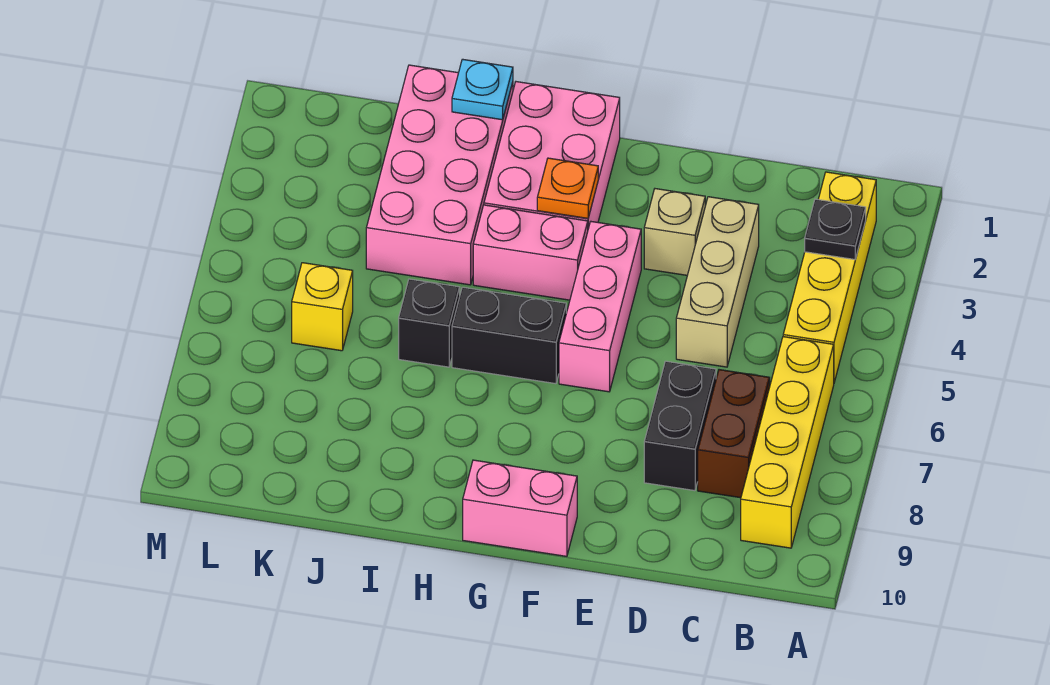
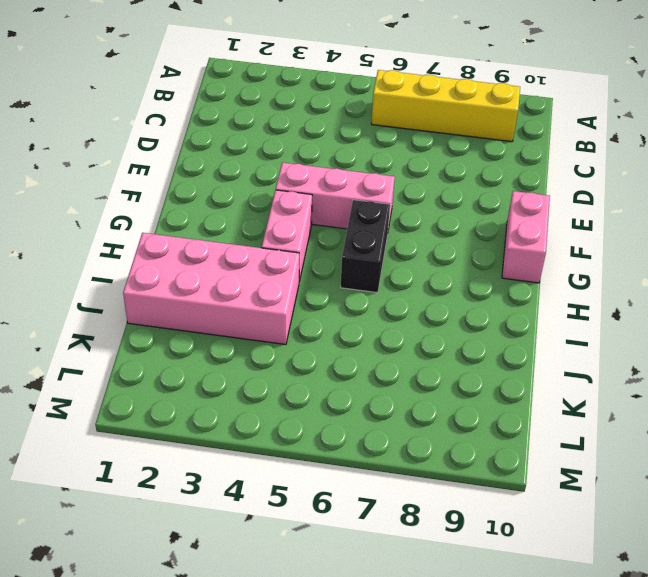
none -> yellow brick B2:B5 level 1
none -> brown brick C7:C8 level 1
none -> tan brick D3:D5 level 1

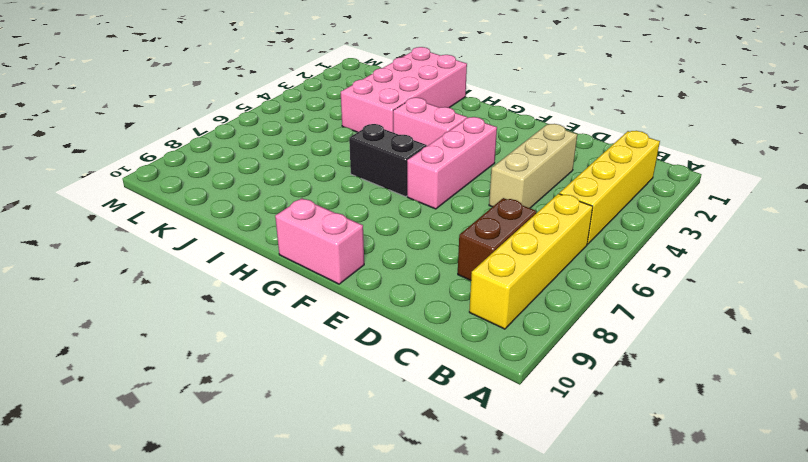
none -> black brick D7:D8 level 1
none -> tan brick E3 level 1
none -> pink brick G1:H3 level 1

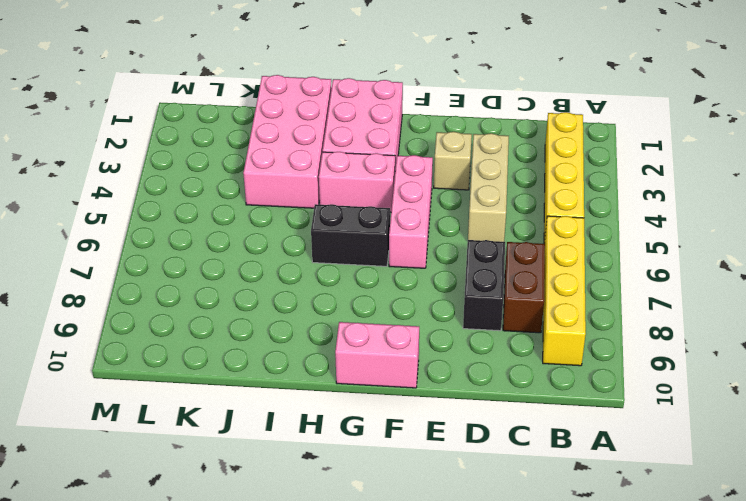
none -> black brick I6 level 1
none -> yellow brick K6 level 1
none -> black plate B3 level 2

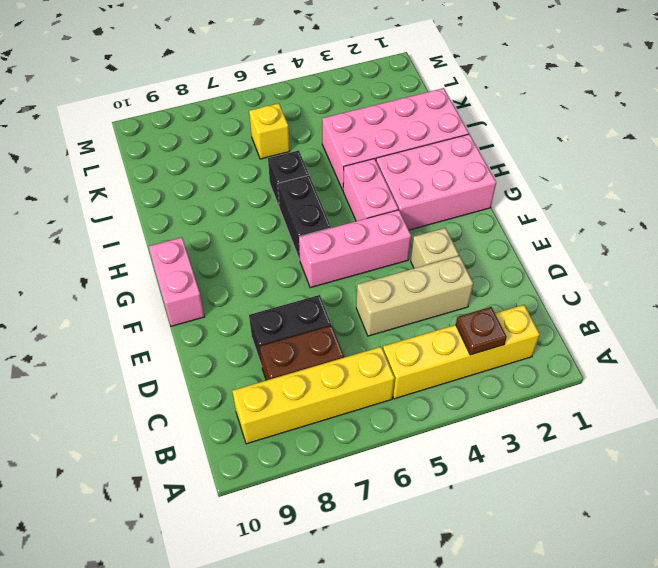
brown plate B3 level 2 -> black plate B3 level 2
none -> orange plate G3 level 2
none -> cyan plate I1 level 2

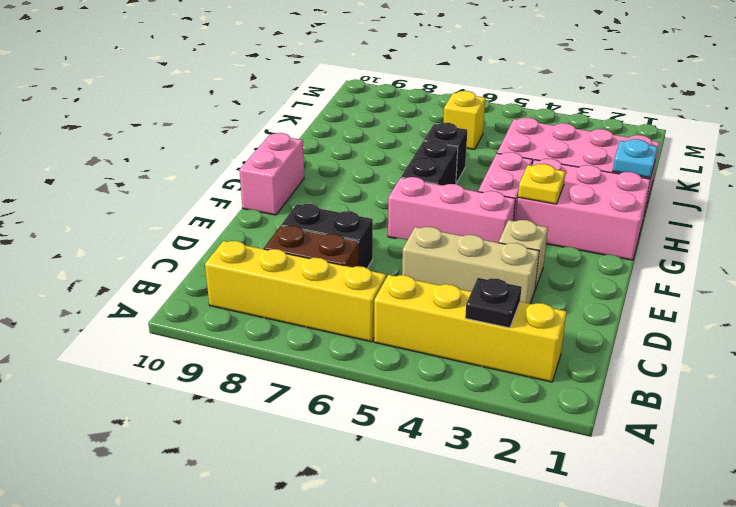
yellow plate G3 level 2 -> orange plate G3 level 2

